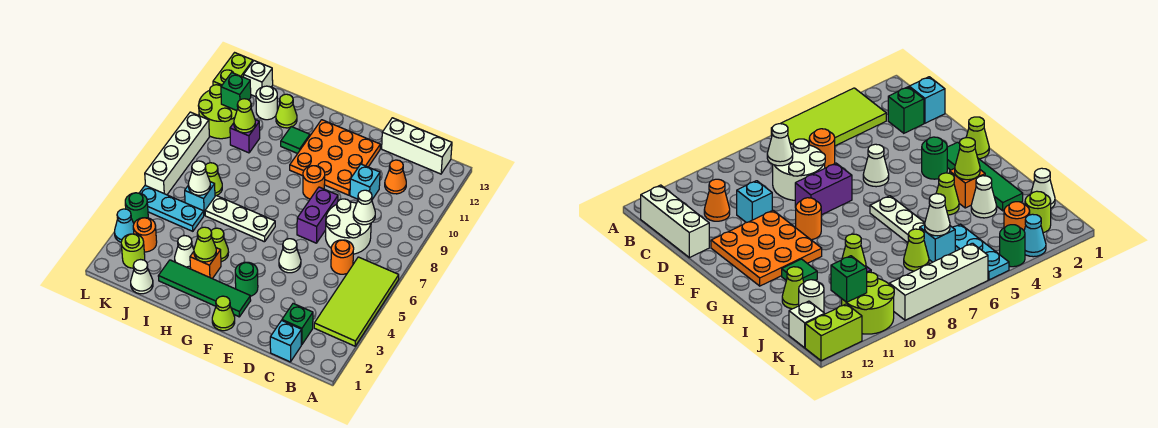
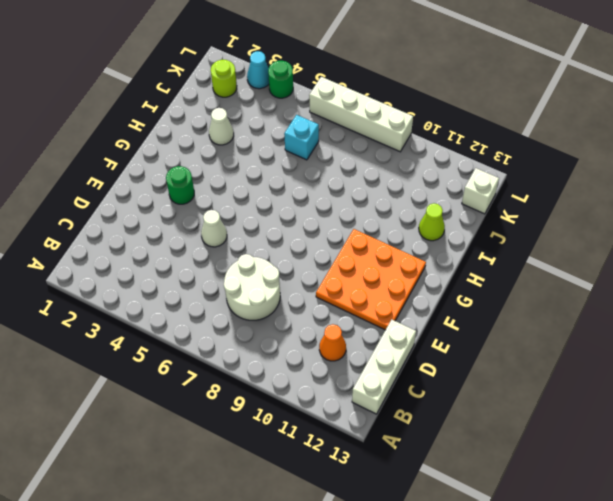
none -> lime tile A3:B6 level 1
none -> cyan brick C1 level 1
none -> green brick C2 level 1
none -> orange round brick C6 level 1

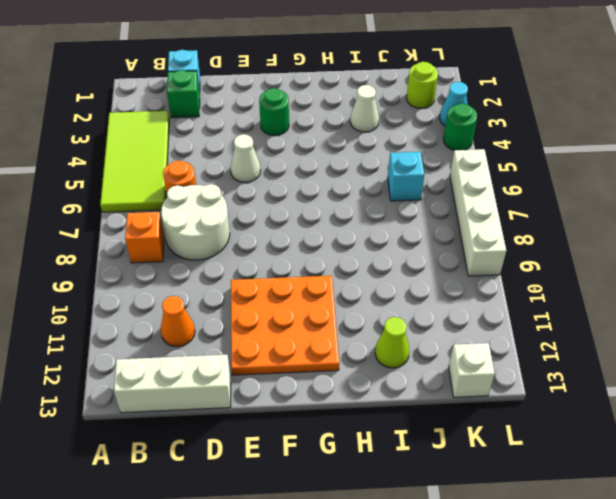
orange brick B8 level 1 -> orange brick H3 level 1
none -> cyan brick D10 level 1
none -> purple brick E7:E8 level 1
none -> lime cone F1 level 1
none -> green tile F2:I2 level 1

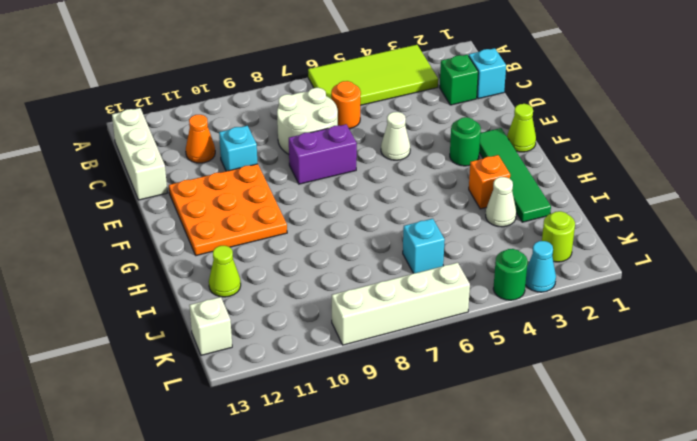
none -> orange round brick F9 level 1
none -> white plate G6:I6 level 1
none -> lime cone H4 level 1
none -> green tile H11 level 1

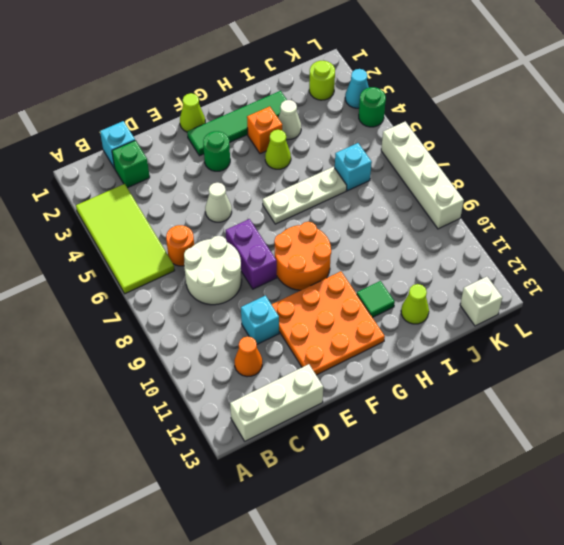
orange round brick F8:G9 level 1 -> orange round brick F9 level 1
none -> white cone J1 level 1
none -> cyan plate J5:L5 level 1
none -> lime cone J7 level 1
none -> purple brick J10 level 1

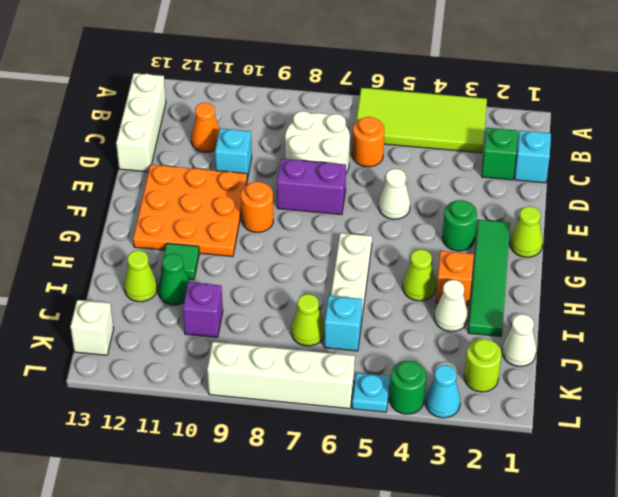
green cone I11 level 1 -> none
cyan plate L5 level 1 -> cyan plate J5:L5 level 1
none -> white round brick J12 level 1
none -> orange round brick K3 level 1
none -> lime round brick K10:L11 level 1
none -> lime brick L12:L13 level 1

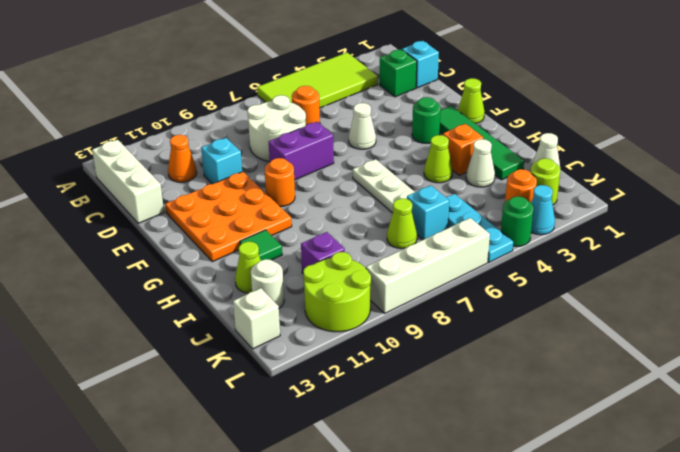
none -> lime brick L12:L13 level 1
none -> white cone C8 level 2
none -> lime cone H3 level 2
none -> white cone J6 level 2

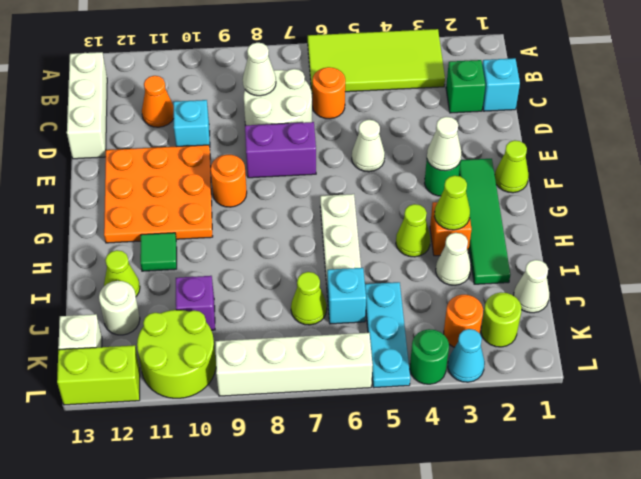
white cone F3 level 2 -> white cone J6 level 2
none -> lime cone J10 level 2
none -> green brick K11 level 2

